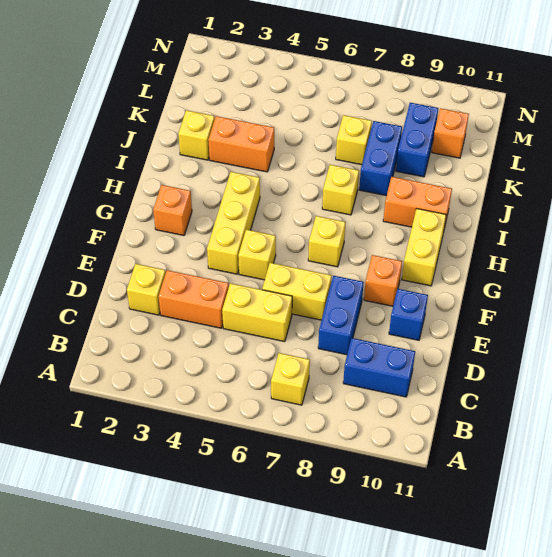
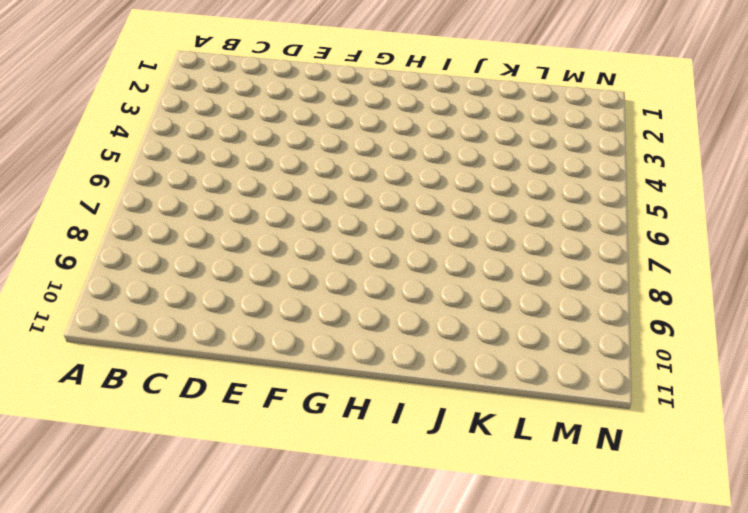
none -> yellow brick B7 level 1
none -> blue brick C9:C10 level 1
none -> yellow brick D2 level 1

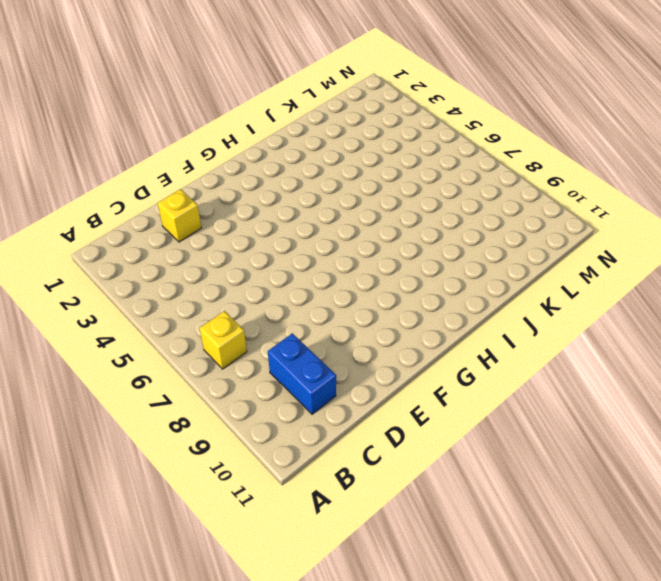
none -> orange brick D3:D4 level 1
none -> yellow brick D5:D6 level 1
none -> blue brick D8:E8 level 1

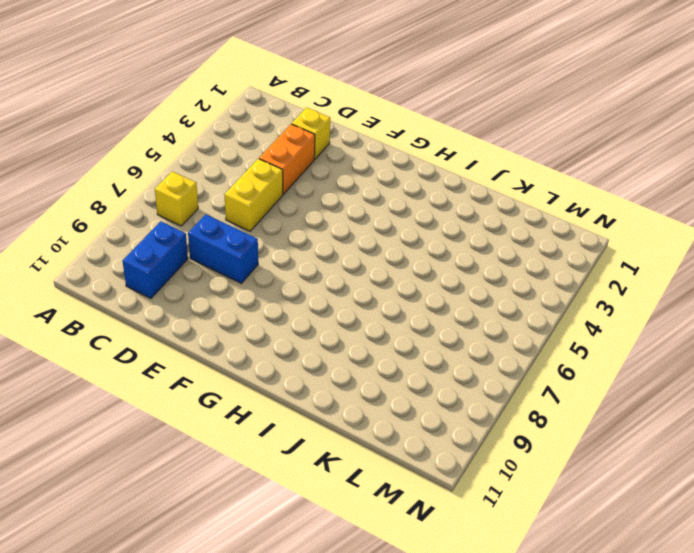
none -> yellow brick E6:E7 level 1
none -> blue brick E10 level 1
none -> yellow brick F4:H4 level 1

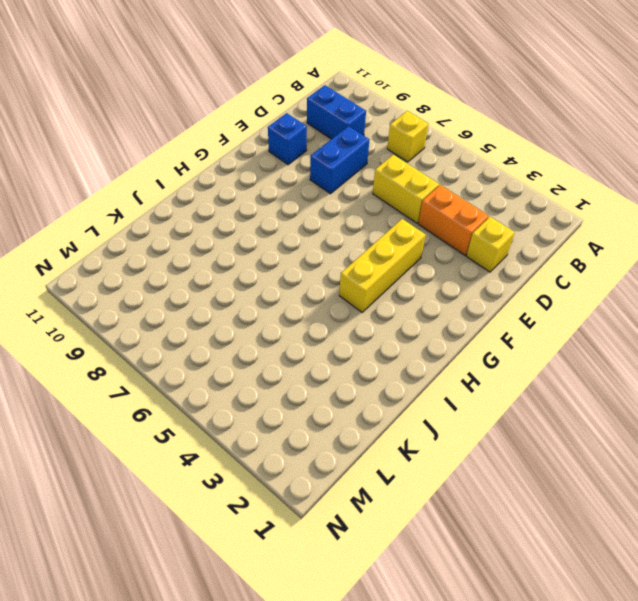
none -> yellow brick E6:E7 level 1
none -> yellow brick F5 level 1
none -> orange brick F9 level 1

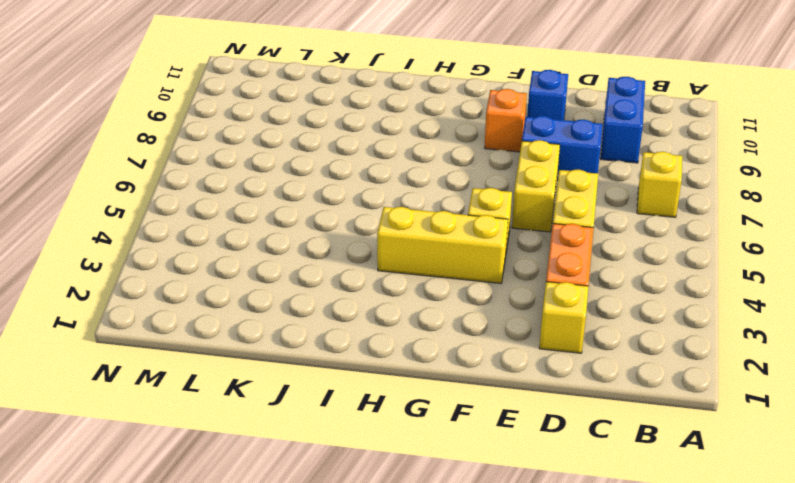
none -> orange brick G2 level 1
none -> yellow brick G7 level 1
none -> yellow brick G10:H10 level 1

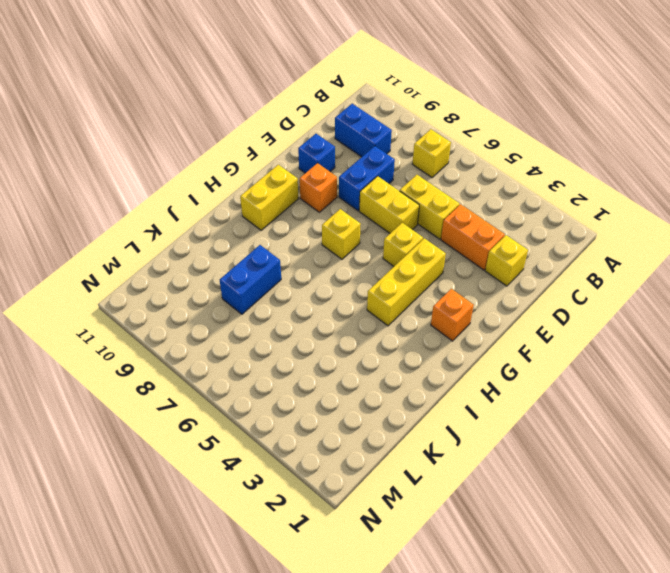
none -> yellow brick I7 level 1
none -> orange brick I9:I10 level 1
none -> yellow brick J2 level 1

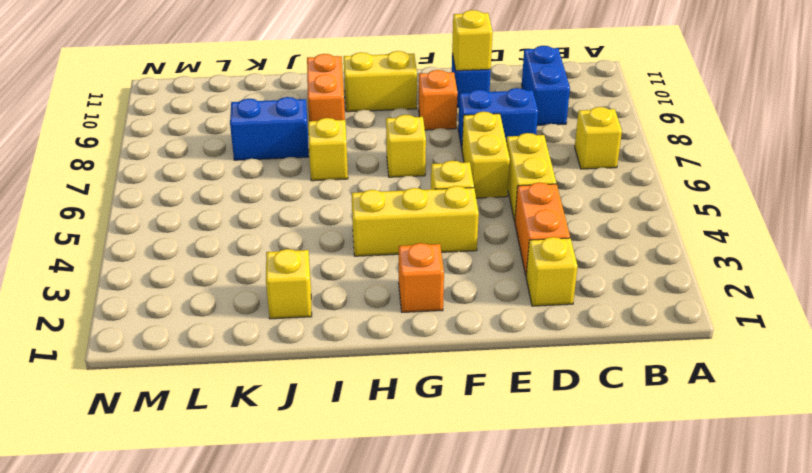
yellow brick E10 level 2 -> yellow brick K7 level 1
none -> orange brick J3:J4 level 1
none -> blue brick K9:L9 level 1
none -> orange brick L10 level 1

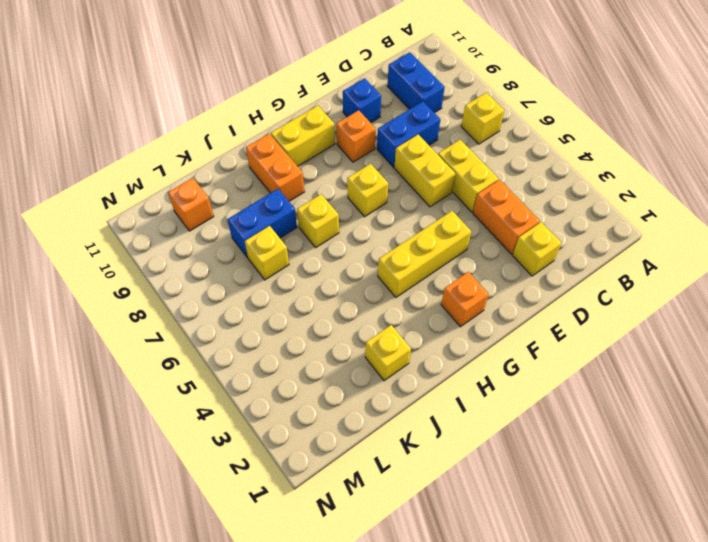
none -> yellow brick F5 level 1
none -> orange brick J3:J4 level 1
none -> blue brick K9:L9 level 1

